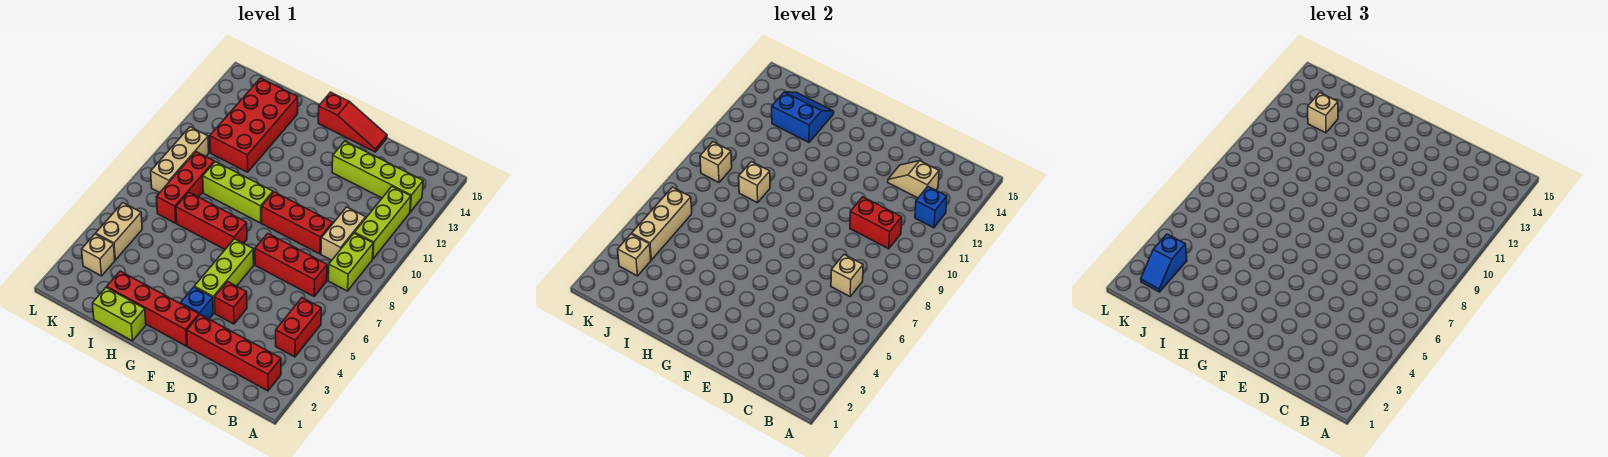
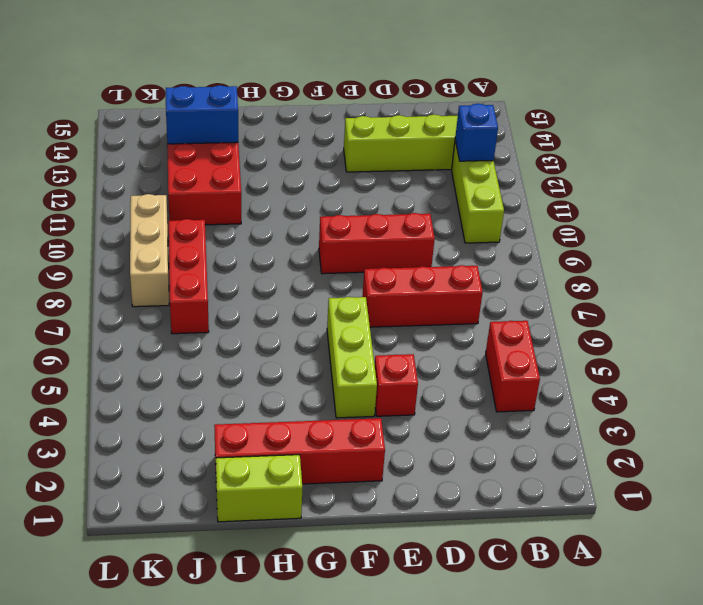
none -> red brick B2:E2 level 1
none -> lime brick B8:B9 level 1
none -> tan brick C9:C10 level 1
none -> red slope E15:G15 level 1 top G

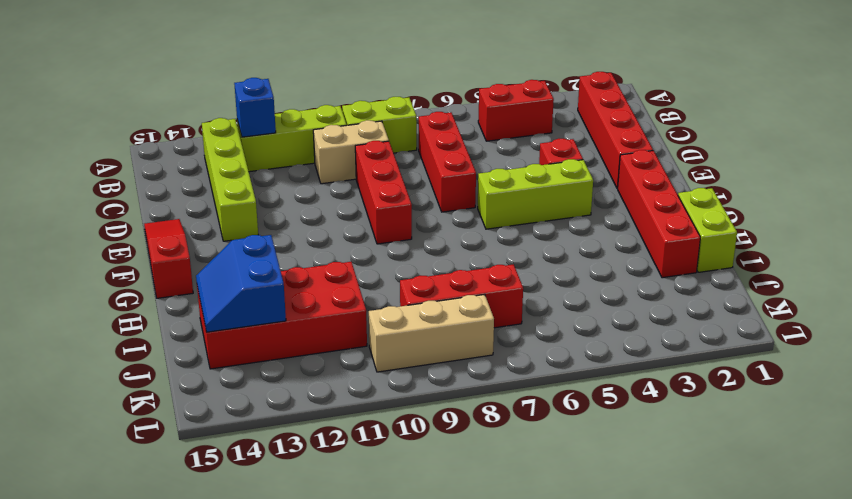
none -> blue brick F3 level 1
none -> red brick G7:I7 level 1
none -> lime brick G9:I9 level 1
none -> tan brick K3 level 1

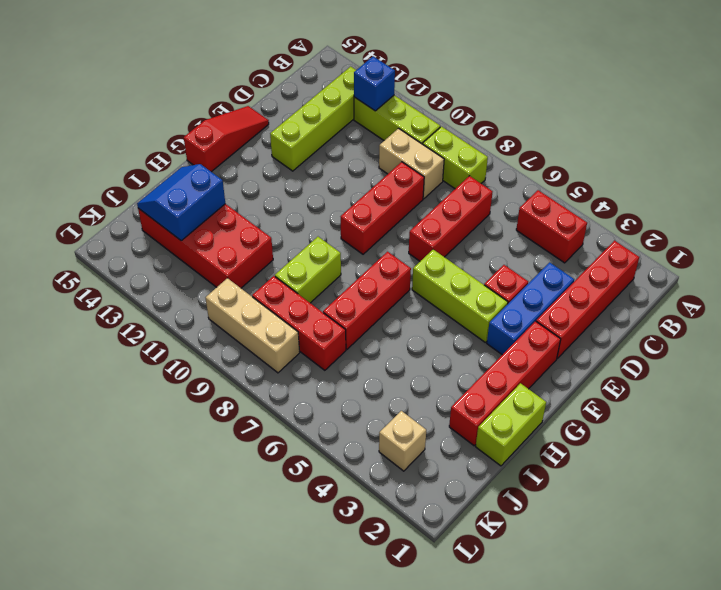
blue brick D3:F3 level 1 -> blue brick F3 level 1
lime brick H9:I9 level 1 -> lime brick G9:I9 level 1
none -> tan brick K4:K5 level 1
none -> tan brick C7 level 2
none -> red brick C10:D10 level 2
none -> tan slope C13:D13 level 2 top C

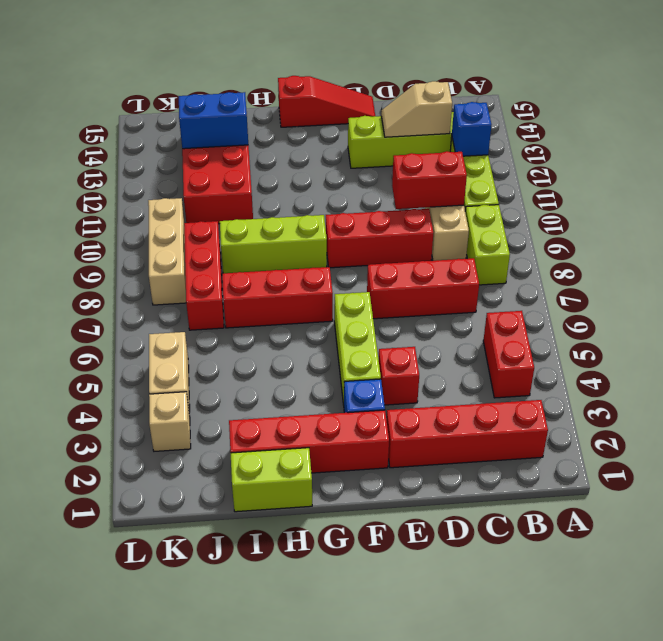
none -> tan brick C7 level 2
none -> tan brick I9 level 2
none -> tan brick K3 level 2
none -> tan brick K4:K6 level 2

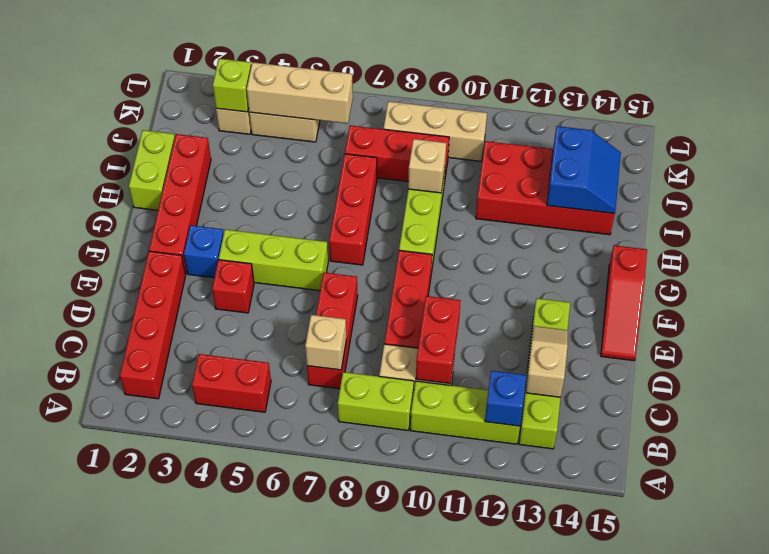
lime brick K3 level 2 -> tan brick K3 level 2
none -> tan brick K9 level 2
none -> tan brick J13 level 3
none -> blue slope K2:K3 level 3 top 3

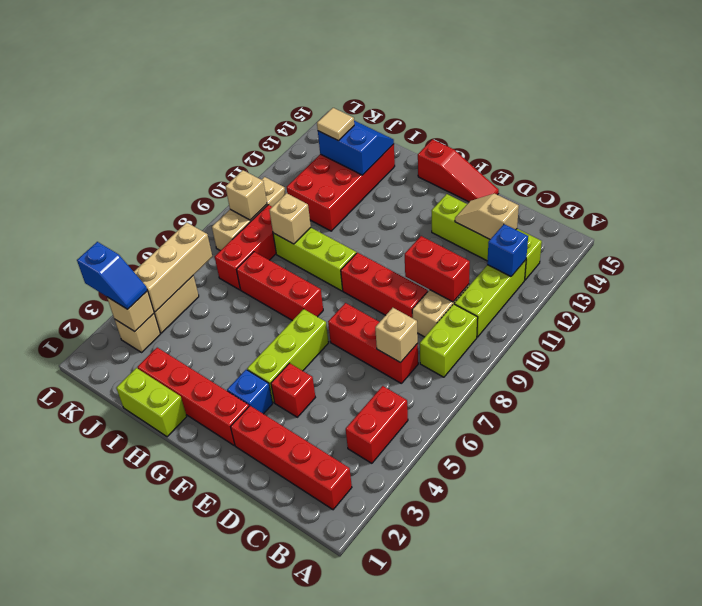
tan tile J13 level 3 -> tan brick J13 level 3
blue slope K3:L3 level 3 top L -> blue slope K2:K3 level 3 top 3

